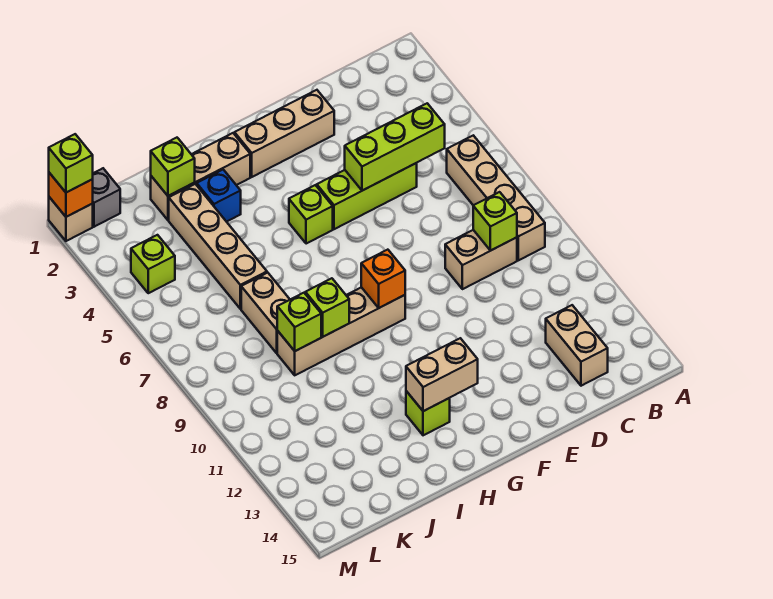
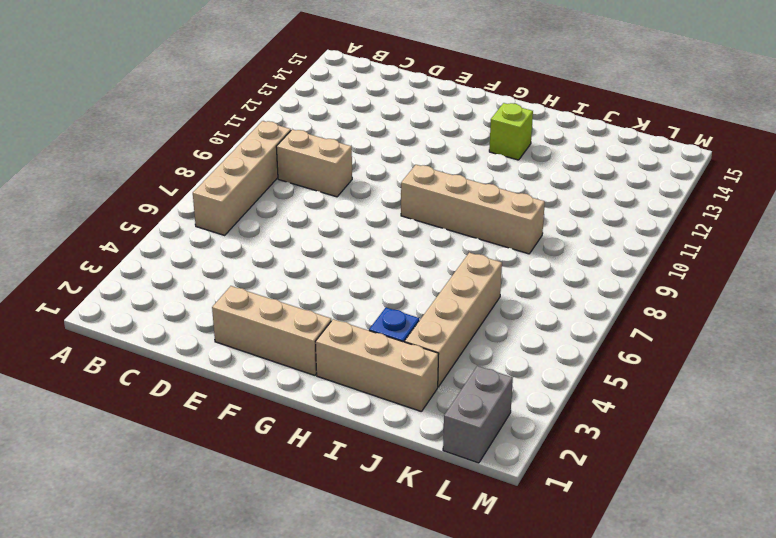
grey brick L1:L2 level 1 -> grey brick L1 level 1
none -> tan brick C13:C14 level 1
none -> lime brick D5:F5 level 1
none -> lime brick G5 level 1

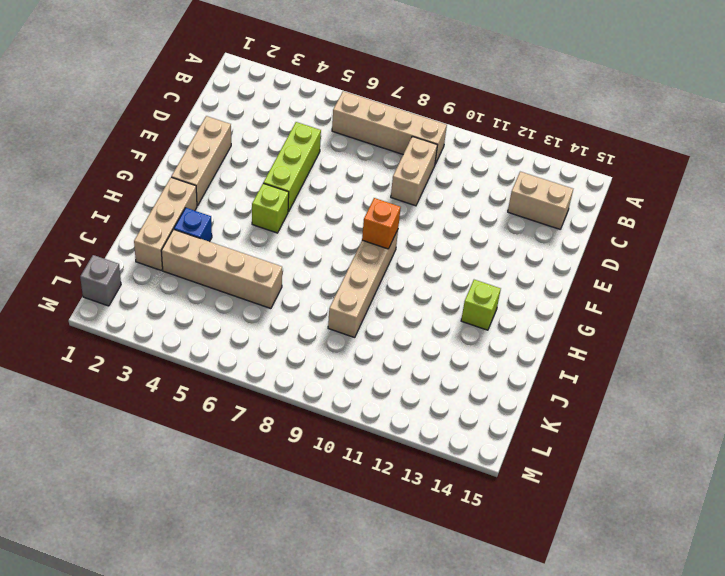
none -> tan brick J7:J8 level 1
none -> lime brick L4 level 1
none -> tan brick M1 level 1

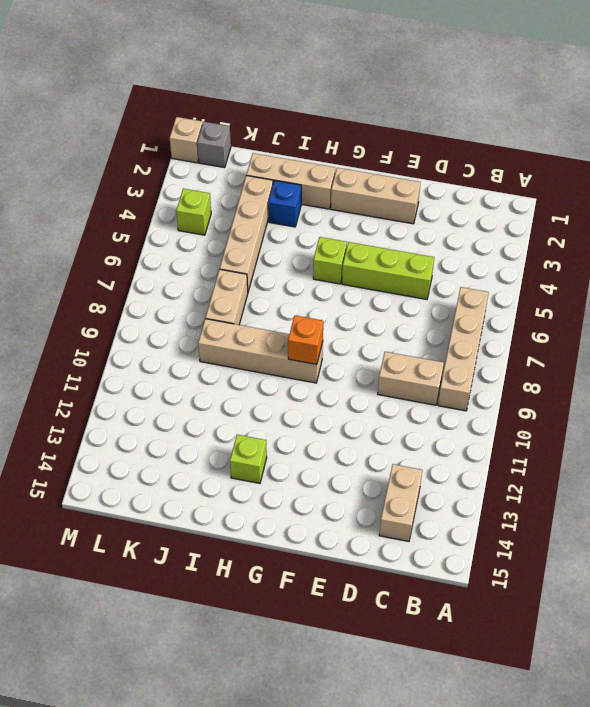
none -> lime brick C5:E5 level 2
none -> lime brick C9 level 2
none -> tan brick G13:H13 level 2

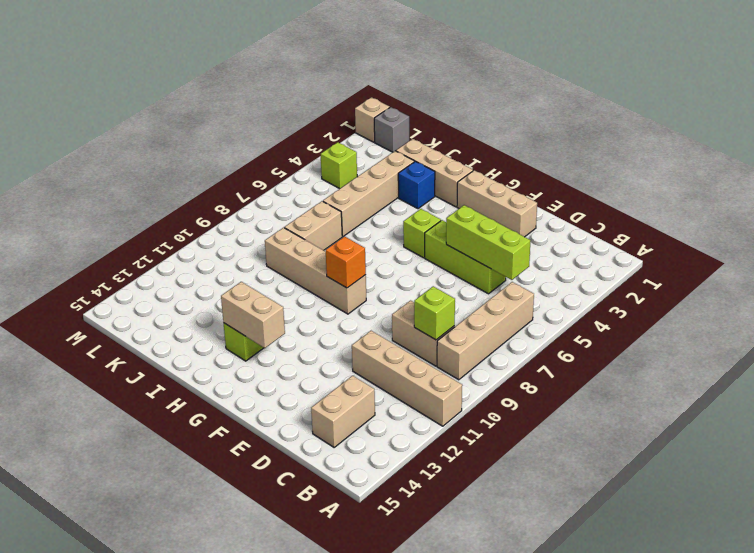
tan brick A11:D11 level 1 -> none
none -> lime brick I9 level 2
none -> lime brick J2 level 2
none -> lime brick J9 level 2

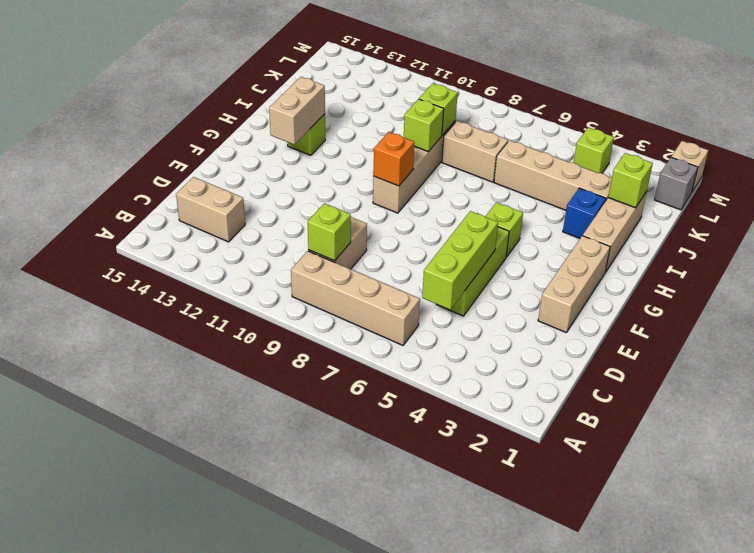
none -> orange brick M1 level 2
none -> lime brick M1 level 3

